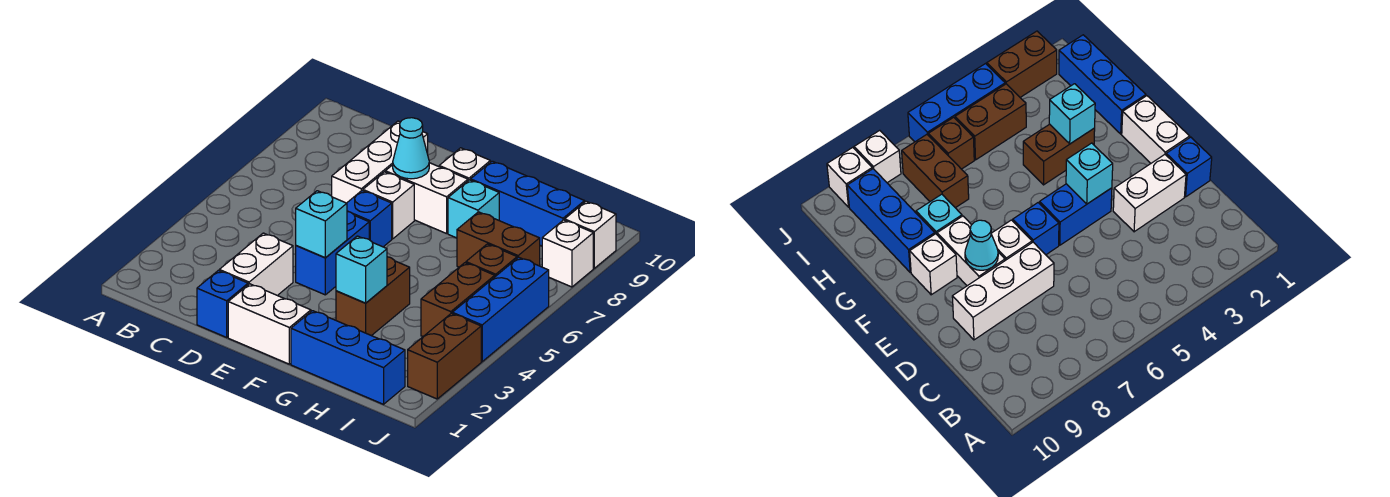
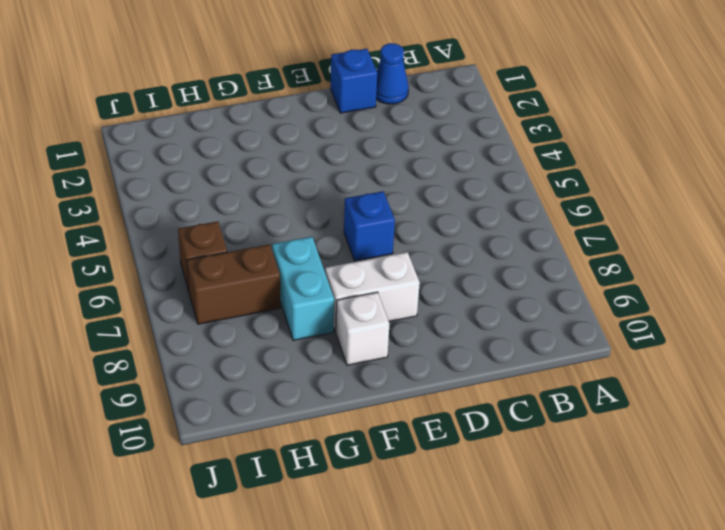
blue cone C1 level 1 -> none
cyan brick G7:G8 level 1 -> cyan brick G8 level 1
none -> white brick D2:D3 level 1
none -> white brick D7:D9 level 1
none -> white brick E1:F1 level 1

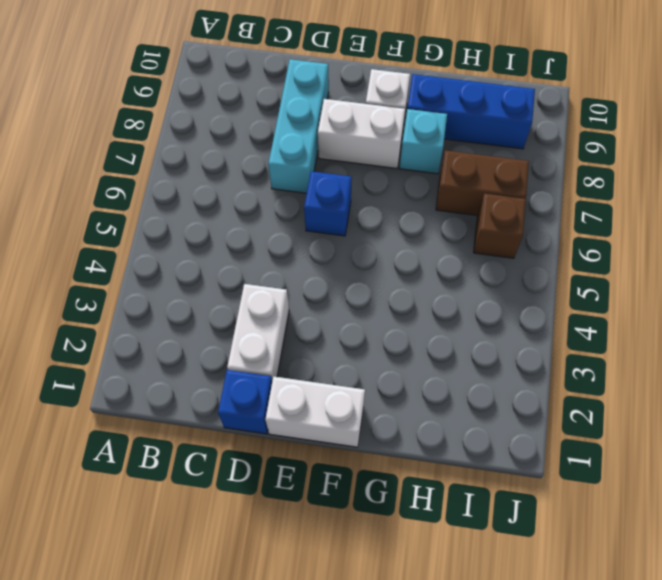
cyan brick D7:D9 level 1 -> white brick D7:D9 level 1
none -> blue brick E4:E5 level 1
none -> white brick E7 level 1
none -> blue brick G1:I1 level 1

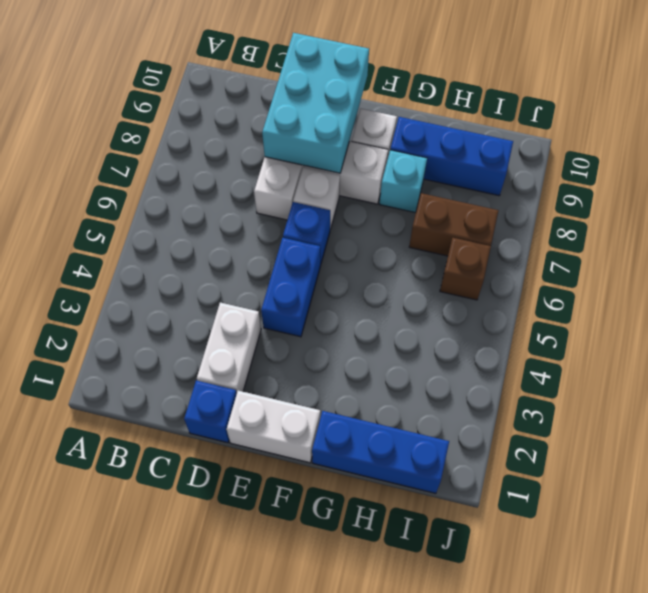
cyan brick D8:E10 level 2 -> cyan cone E8 level 2
none -> brown brick G3:G4 level 1
none -> brown brick I4:I5 level 1
none -> brown brick J2:J3 level 1

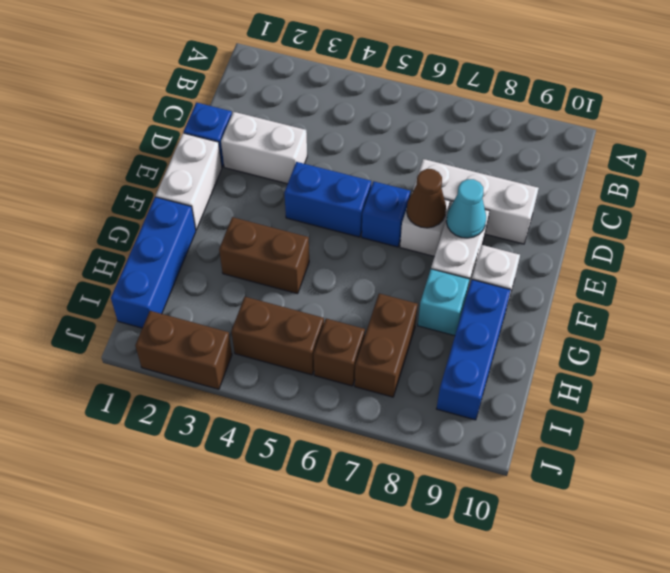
brown cone E7 level 2 -> none
none -> blue brick J4:J6 level 1
none -> white brick J8 level 1
none -> white brick J9 level 1

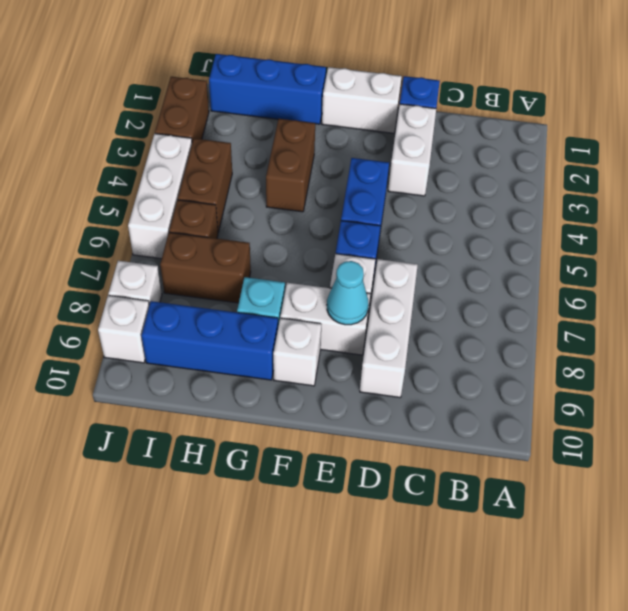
white brick J4:J6 level 1 -> blue brick J4:J6 level 1
none -> cyan brick E4 level 2
none -> cyan brick G3 level 2

